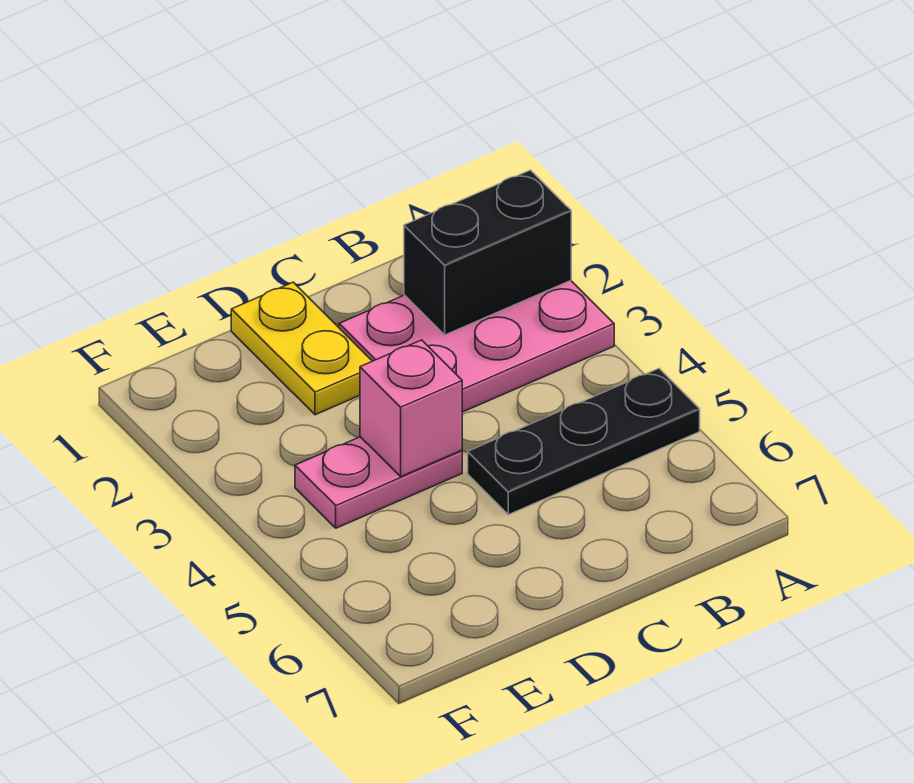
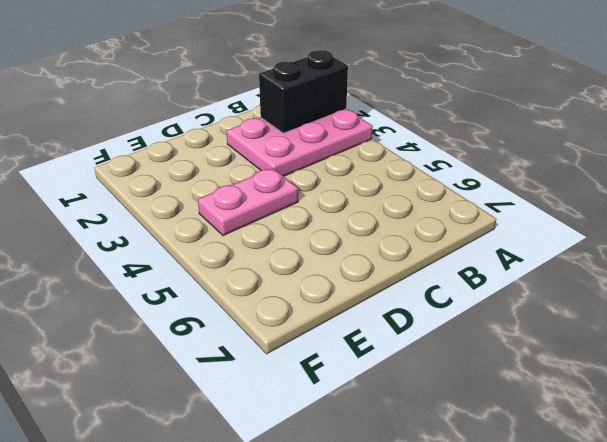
none -> black plate A5:C5 level 1
none -> yellow plate D1:D2 level 1

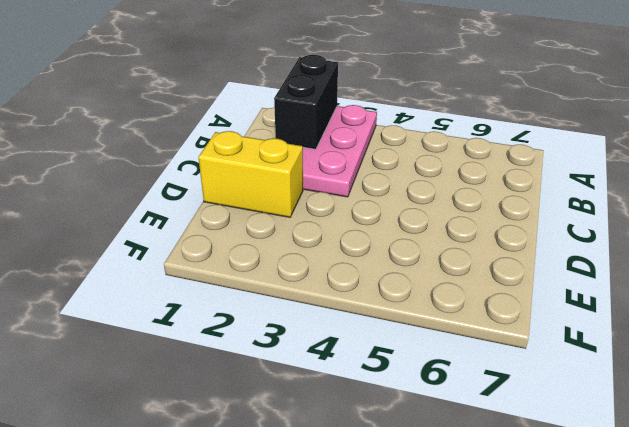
yellow brick D1:D2 level 1 -> yellow plate D1:D2 level 1
none -> black plate A5:C5 level 1
none -> pink plate D4:E4 level 1

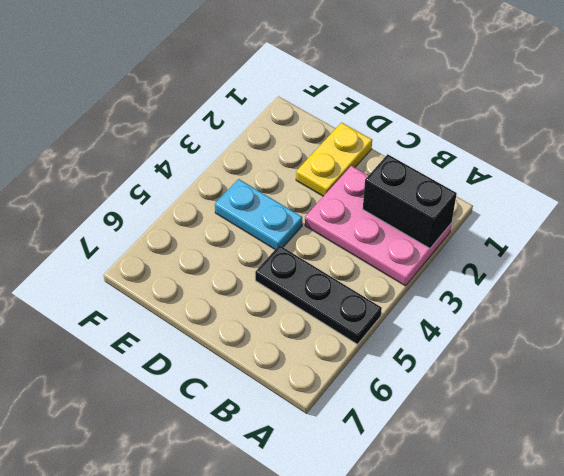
cyan plate D4:E4 level 1 -> pink plate D4:E4 level 1
none -> pink brick D4 level 2

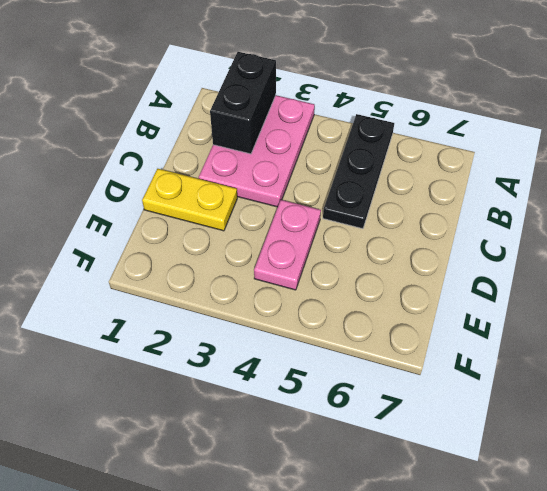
none -> pink brick D4 level 2

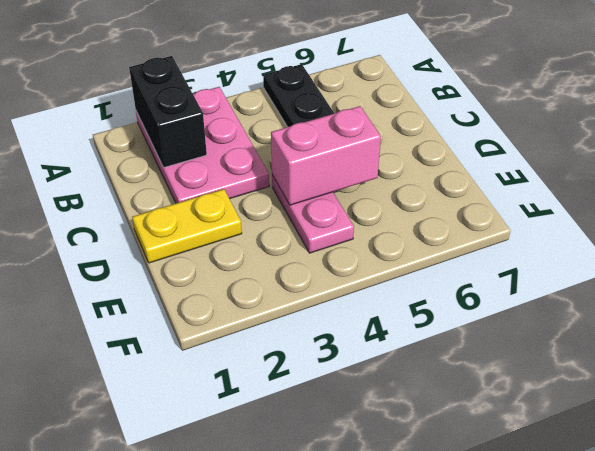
pink brick D4:D5 level 2 -> pink brick D4 level 2

